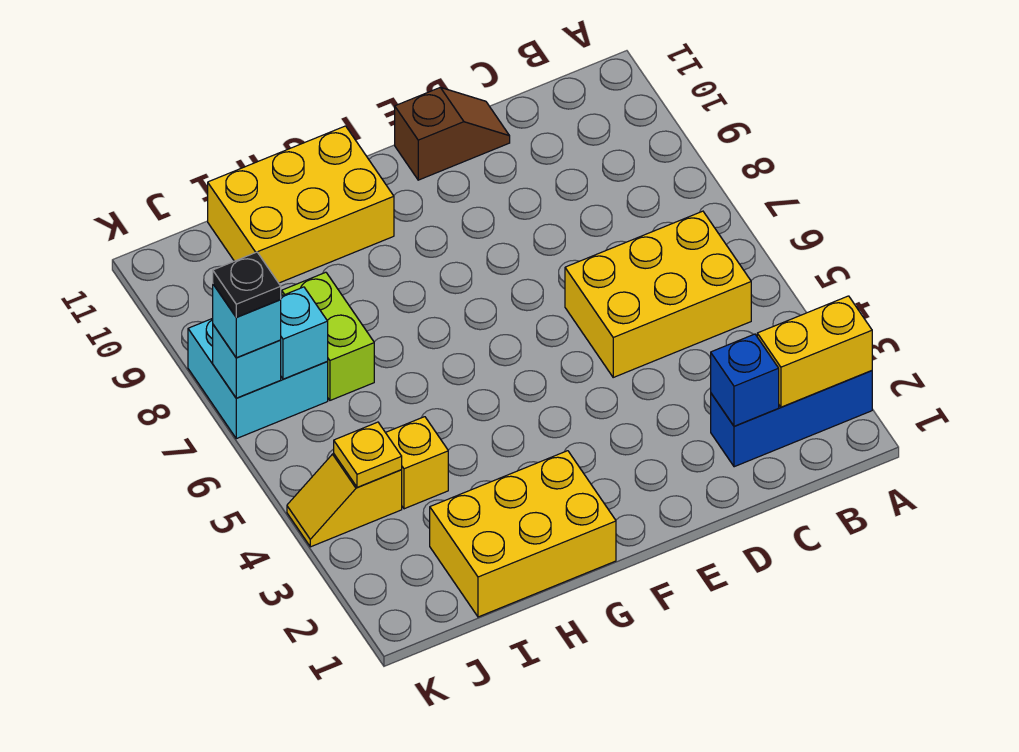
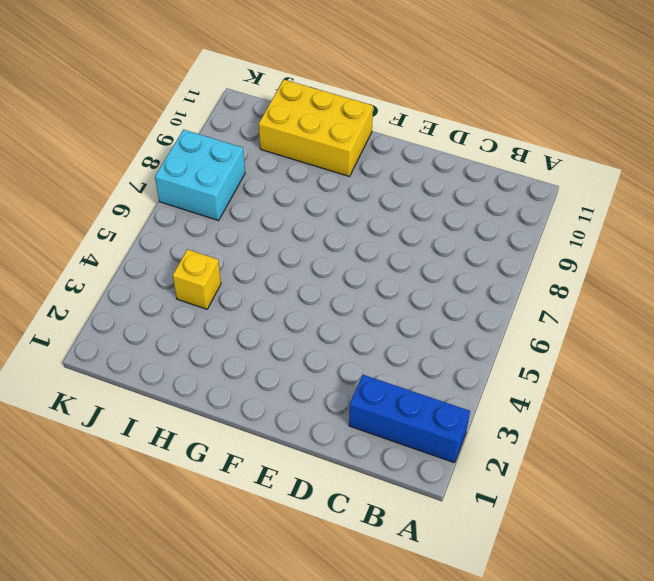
none -> yellow brick B5:D6 level 1
none -> brown slope D11:E11 level 1 top E
none -> yellow brick G1:I2 level 1

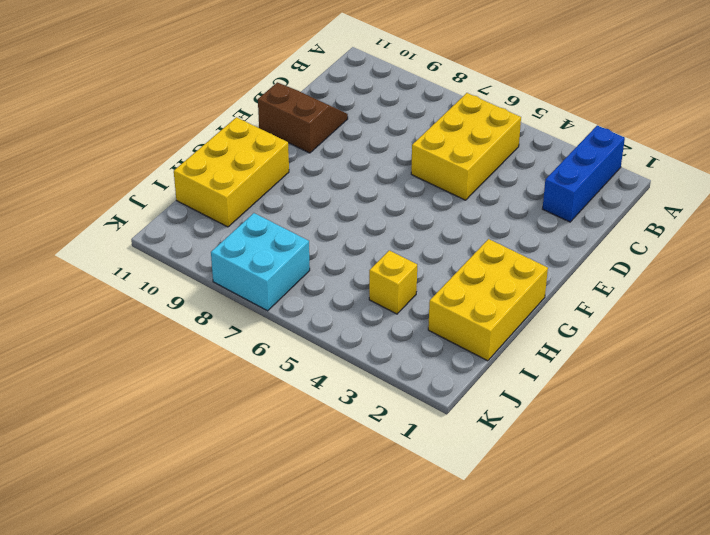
brown slope D10:E11 level 1 top E -> brown slope D11:E11 level 1 top E
none -> lime brick I7:I8 level 1
none -> yellow slope J4:K4 level 1 top J
none -> yellow brick A2:B2 level 2

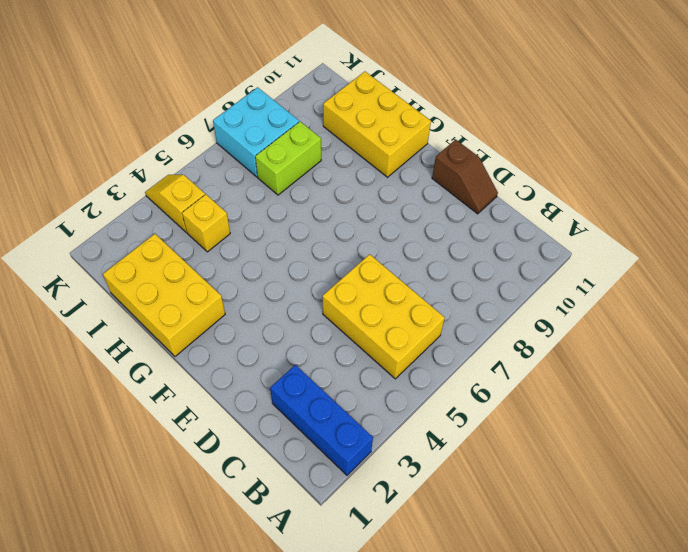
none -> yellow brick A2:B2 level 2
none -> blue brick C2 level 2
none -> yellow plate J4 level 2

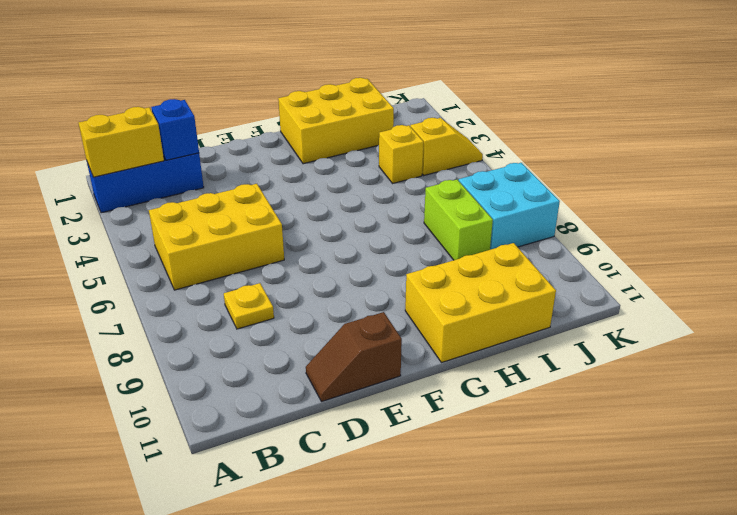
yellow plate C8 level 1 -> yellow plate J4 level 2
none -> cyan brick J7 level 2
none -> cyan brick K7 level 2
none -> cyan brick K7 level 3

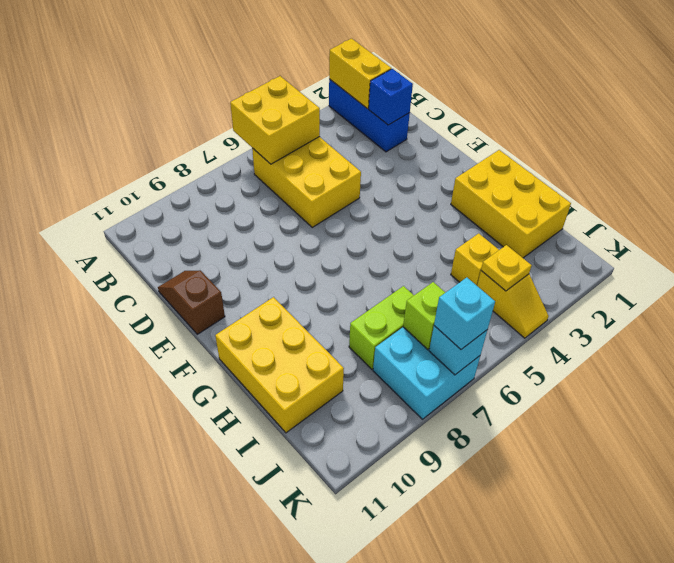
yellow brick A5:B6 level 2 -> none
lime brick J7 level 2 -> cyan brick J7 level 2
none -> black plate K7 level 4

